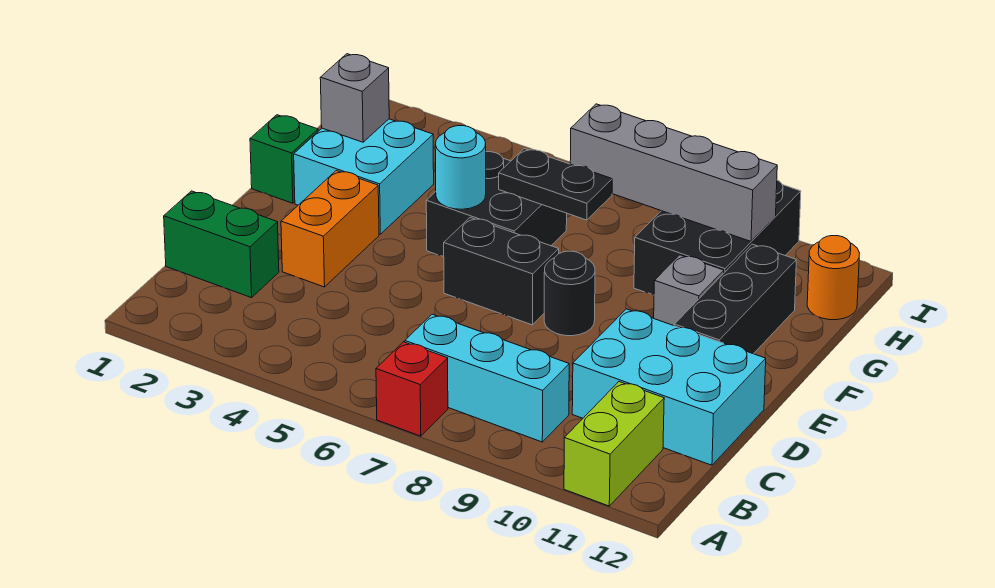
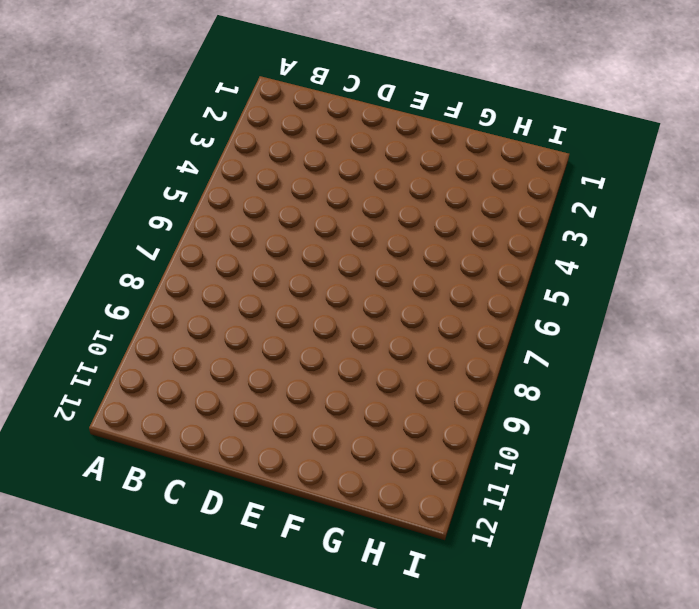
none -> red brick A7 level 1
none -> lime brick A11:B11 level 1
none -> cyan brick B7:B9 level 1

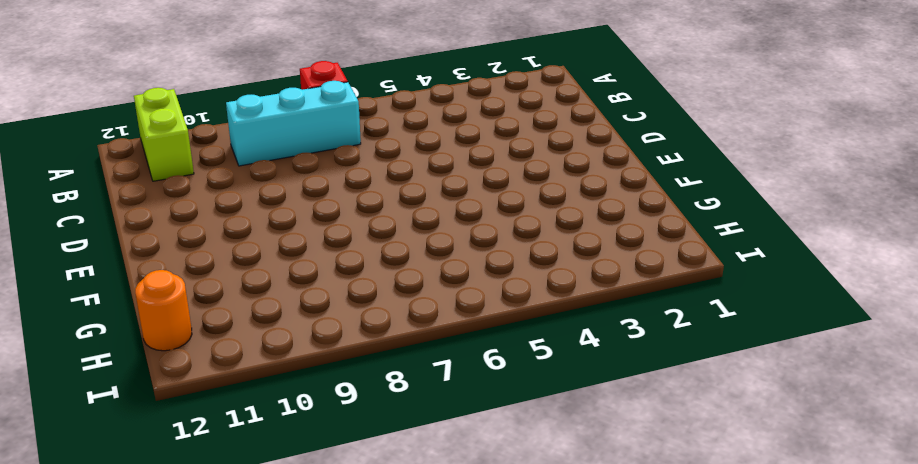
none -> green brick C1:C2 level 1
none -> cyan brick C10:D12 level 1
none -> orange brick D3:E3 level 1

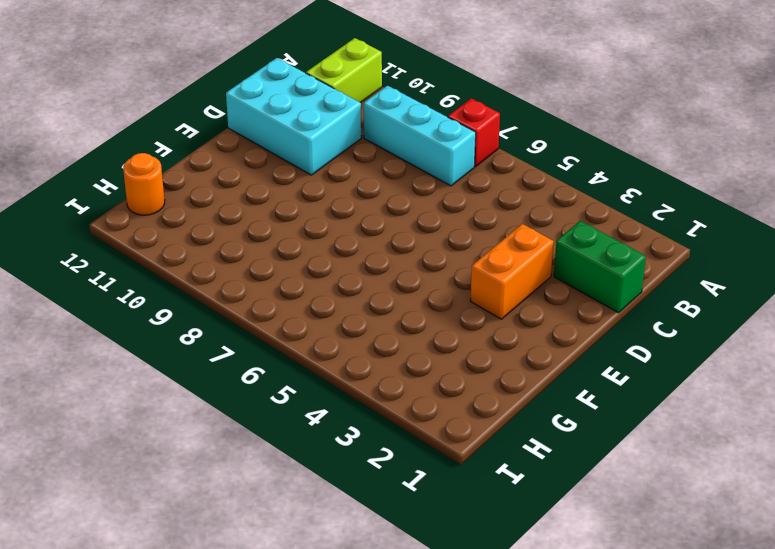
none -> black brick E6:E7 level 1
none -> black round brick E8 level 1
none -> black brick E11:G11 level 1

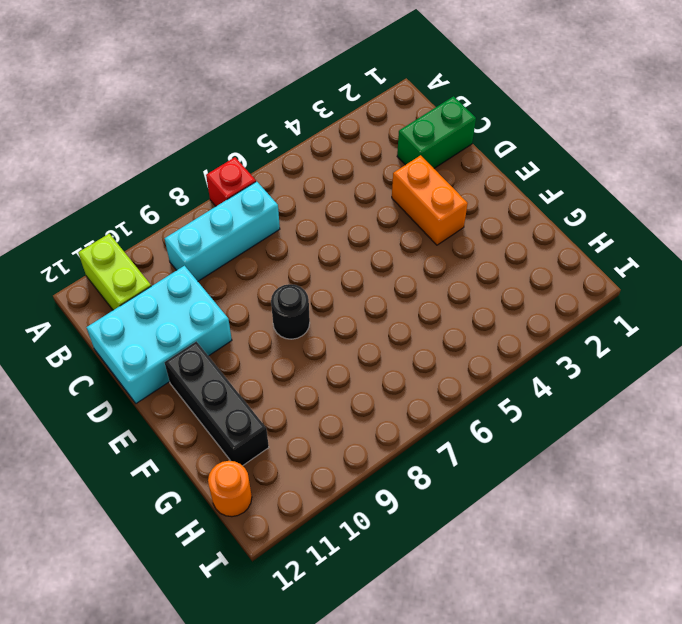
none -> black brick E6:E7 level 1
none -> green brick F1 level 1
none -> cyan brick F2:G3 level 1

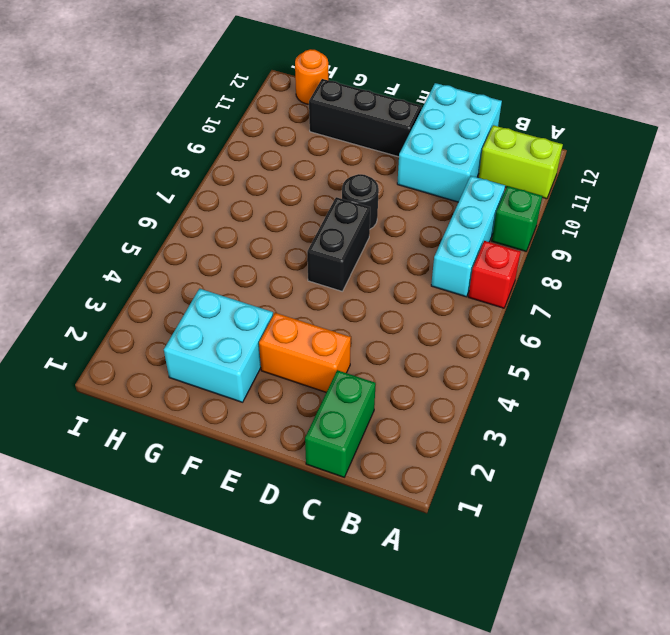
green brick A9 level 1 -> green brick F1 level 1
none -> black brick F5:G6 level 1
none -> grey brick F10 level 1
none -> black brick G9:I10 level 1

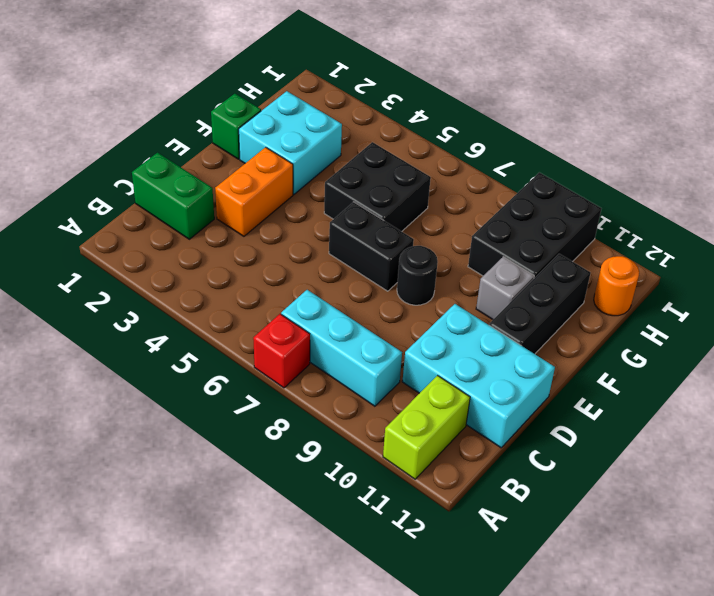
none -> cyan round brick F5 level 2
none -> grey brick G2 level 2
none -> black plate G6:G7 level 2

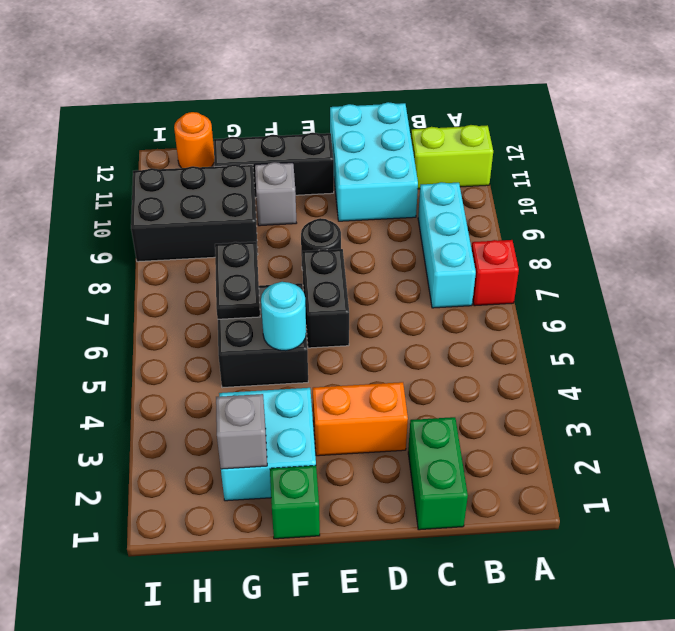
none -> grey brick H7:H10 level 2

